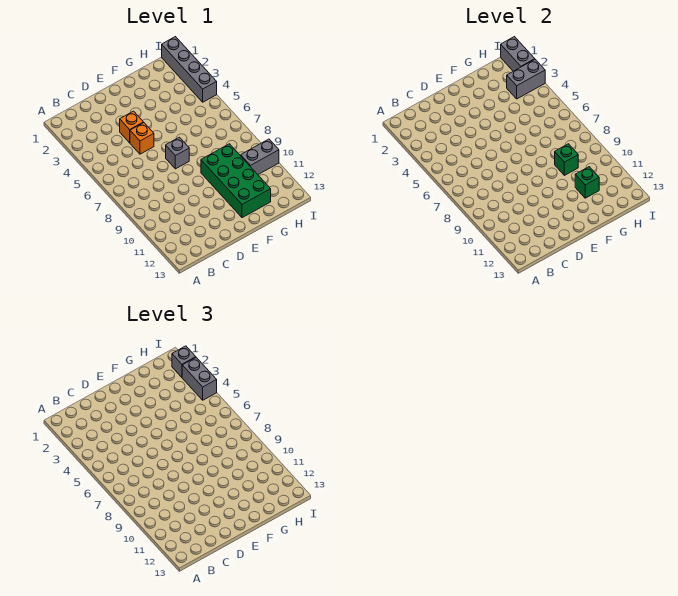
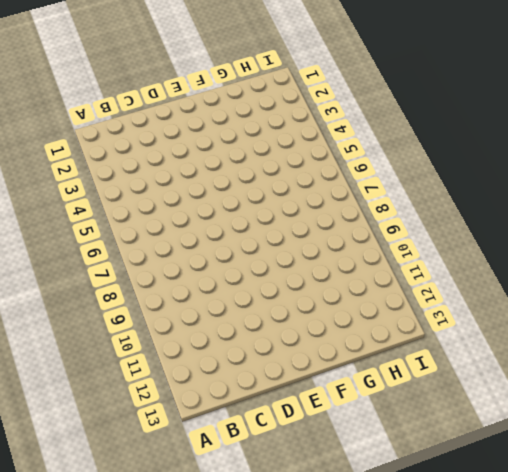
none -> orange brick D4 level 1
none -> orange brick D5 level 1
none -> grey brick E7 level 1

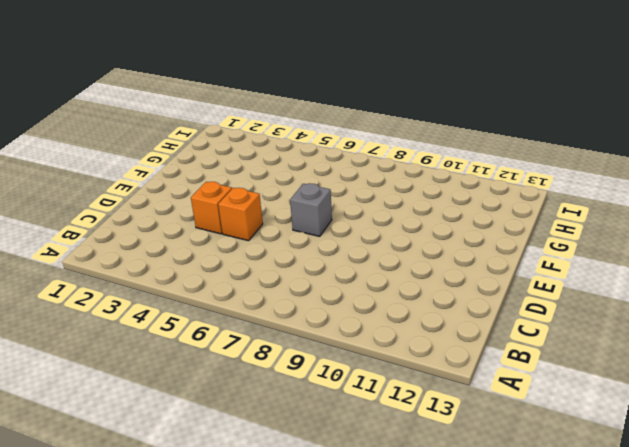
none -> green brick F9:G12 level 1
none -> grey brick H10:I10 level 1
none -> grey brick I1:I4 level 1

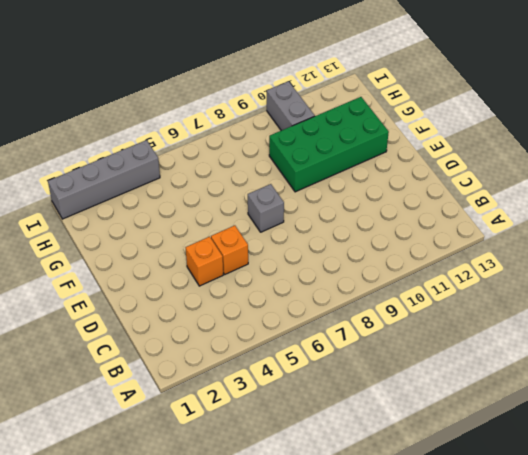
none -> green brick G9 level 2
none -> green brick G11 level 2
none -> grey brick H3:I3 level 2

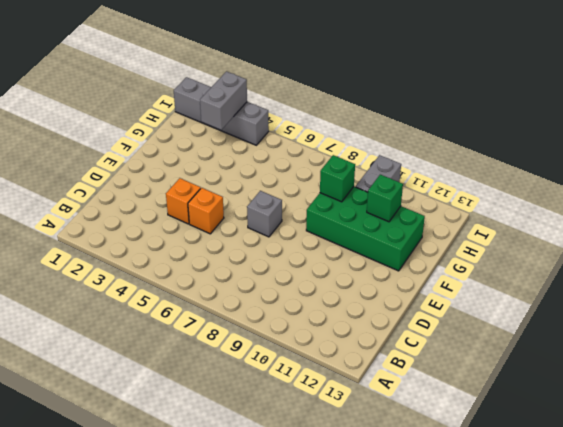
none -> grey brick I1:I2 level 2
none -> grey brick I2 level 3
none -> grey brick I3:I4 level 3

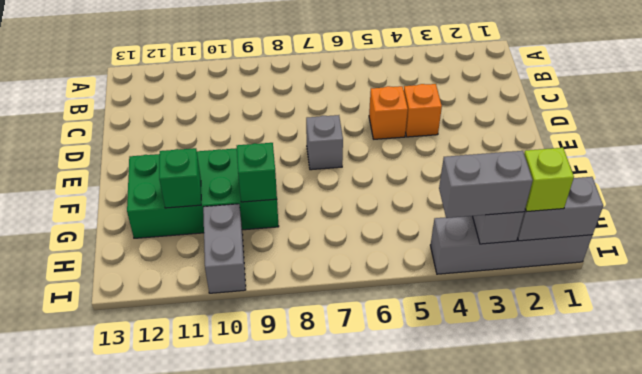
lime brick I2 level 3 -> grey brick I2 level 3

